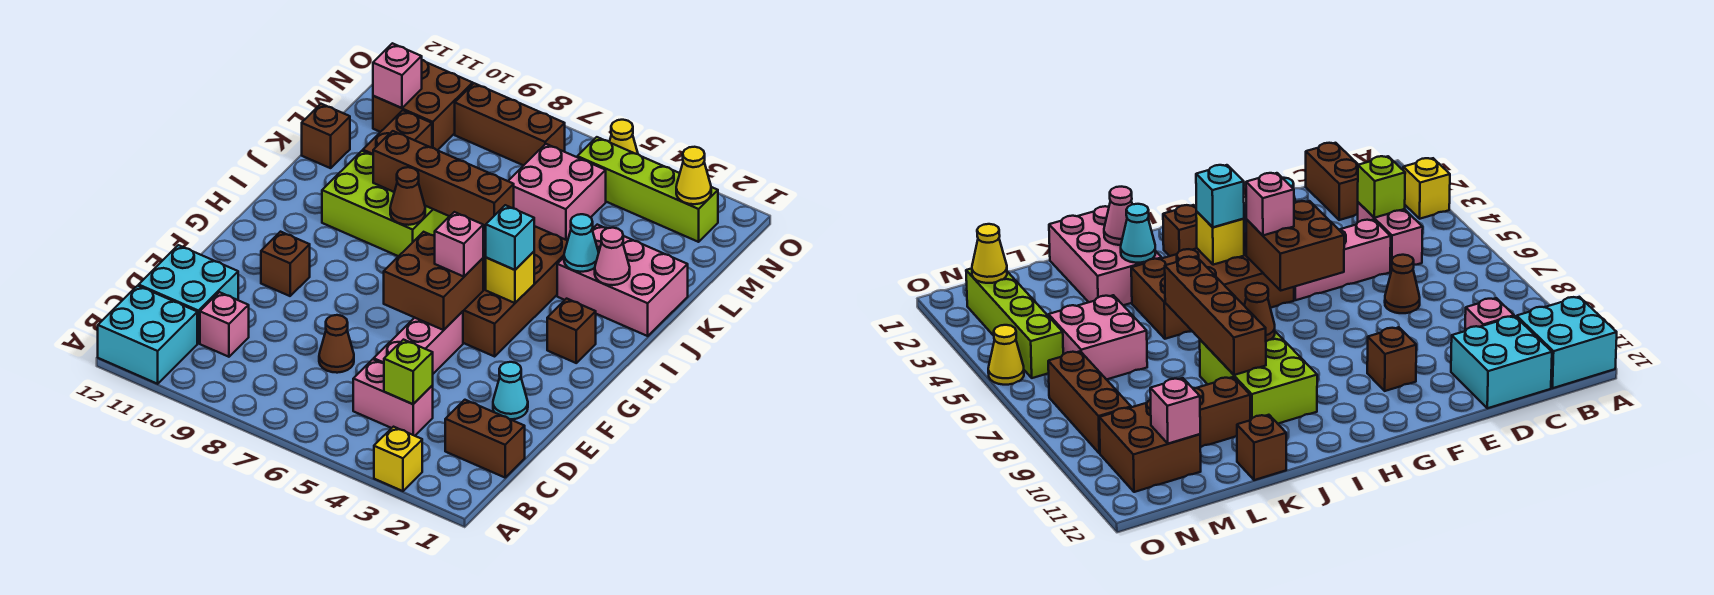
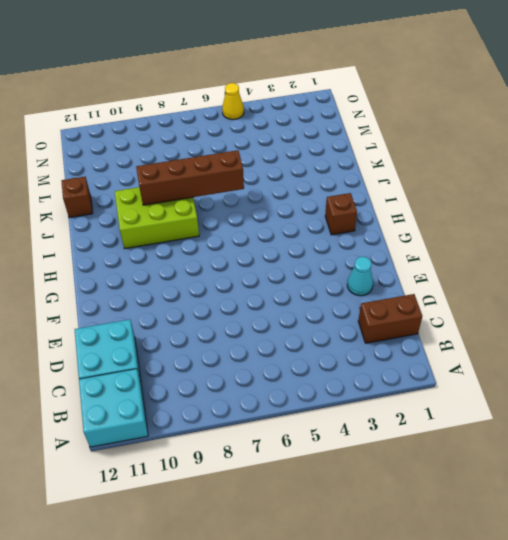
none -> yellow brick A3 level 1
none -> pink brick C4:C5 level 1
none -> pink brick C10 level 1
none -> pink brick D5:F5 level 1

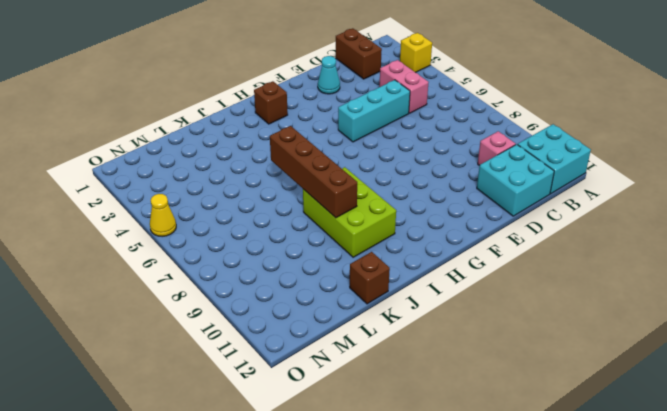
cyan brick D5:F5 level 1 -> pink brick D5:F5 level 1
none -> brown cone D7 level 1
none -> brown brick F10 level 1
none -> brown brick G4:J5 level 1
none -> pink brick J1:K3 level 1

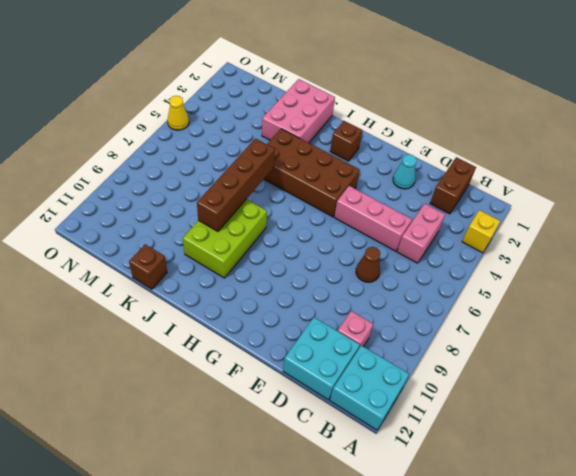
none -> brown brick F10 level 1
none -> brown brick K10:L10 level 1
none -> pink brick L5:M6 level 1
none -> brown brick M10:N11 level 1

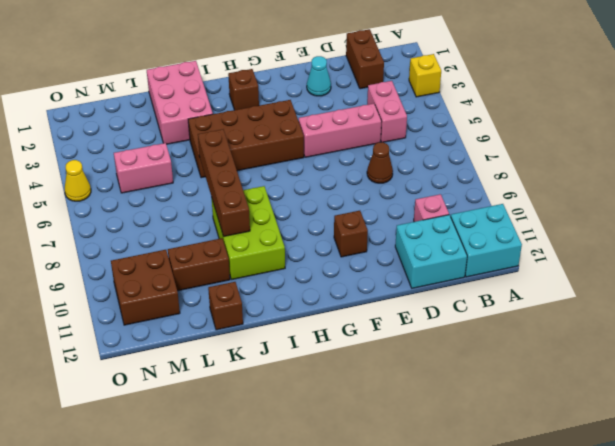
pink brick L5:M5 level 1 -> pink brick L5:M6 level 1
none -> lime brick N2:N5 level 1
none -> brown brick N7:N9 level 1
none -> lime brick C4 level 2
none -> brown brick F5:G6 level 2

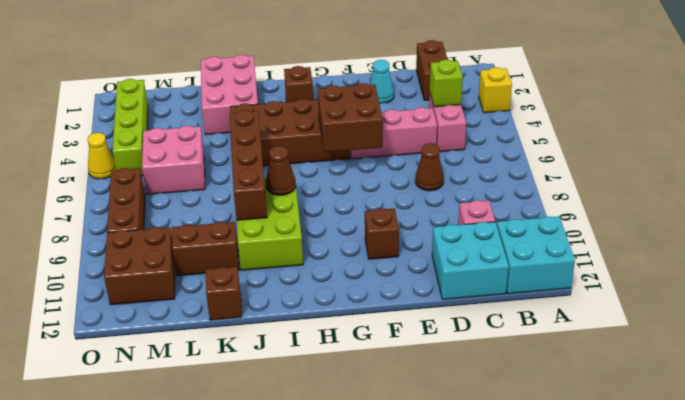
none -> yellow brick H4 level 2
none -> pink cone J2 level 2
none -> cyan cone J3 level 2
none -> pink brick M11 level 2

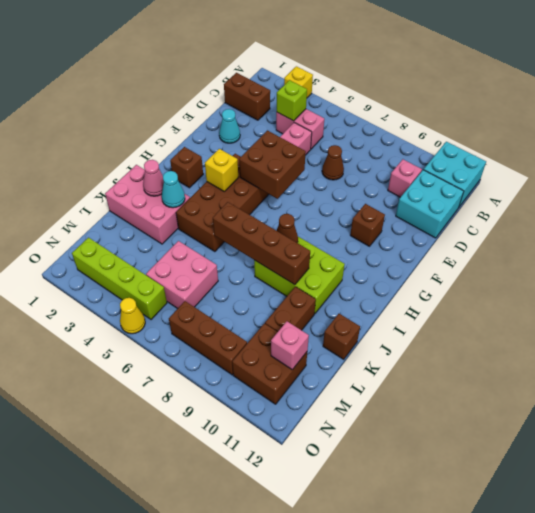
none -> yellow cone N2 level 2
none -> pink brick G5 level 3
none -> cyan brick H4 level 3

